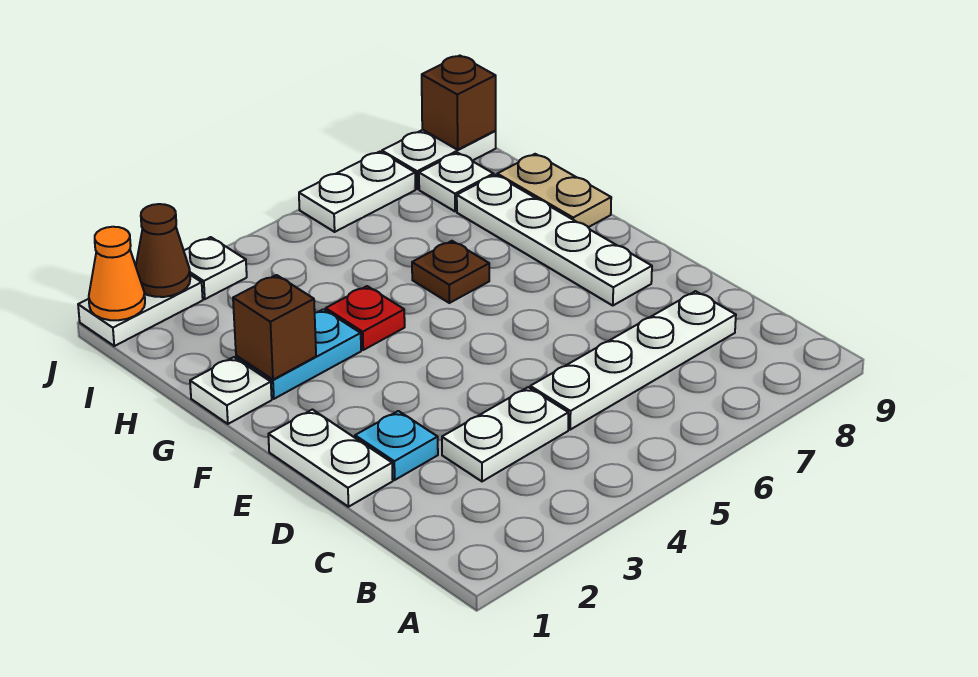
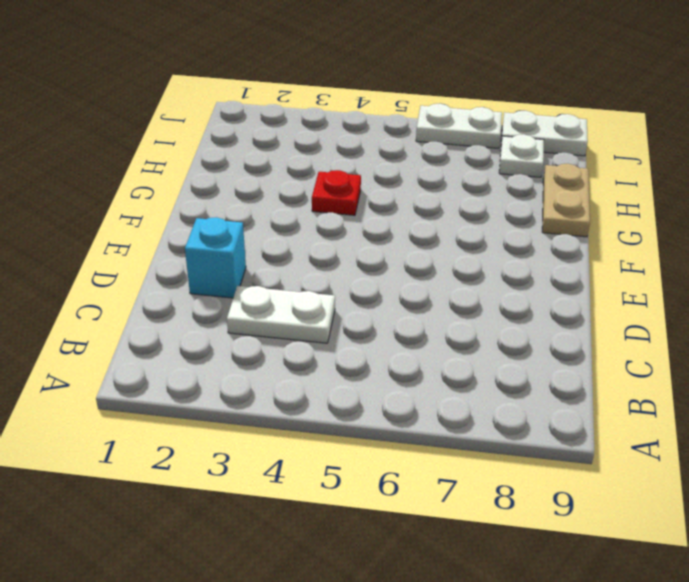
cyan brick D2 level 1 -> cyan plate D2 level 1
none -> white plate C5:C8 level 1
none -> white plate D1:E1 level 1
none -> white plate E8:H8 level 1

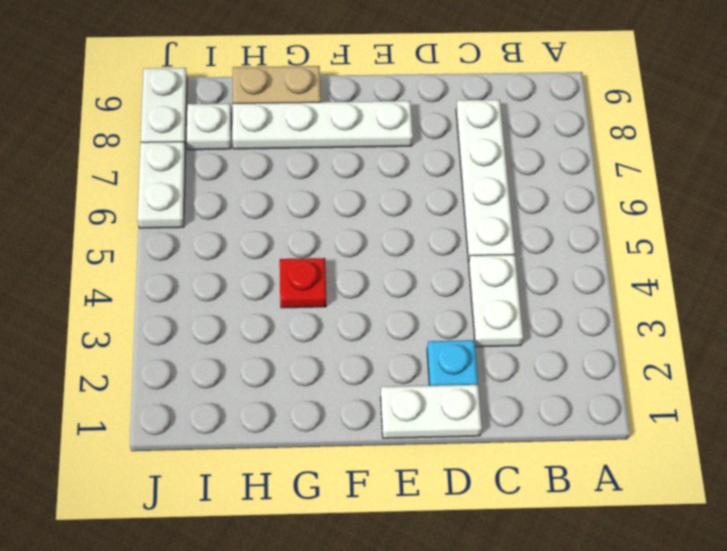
none -> white plate G1 level 1
none -> cyan plate G2:G3 level 1
none -> brown plate G6 level 1

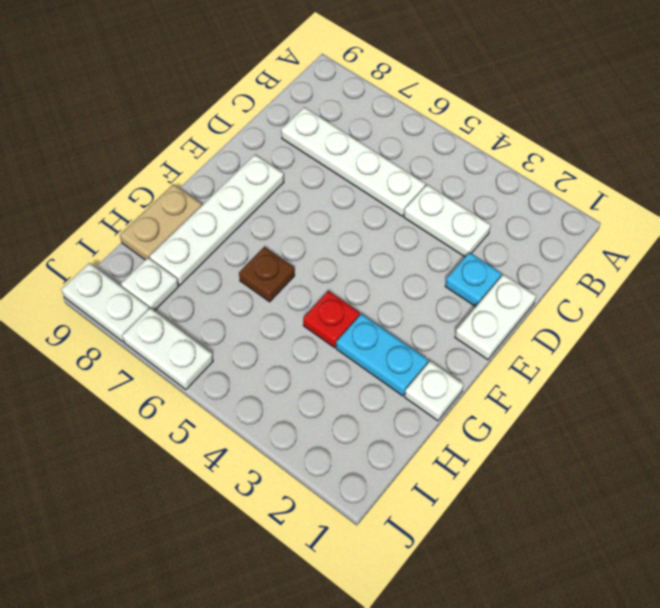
none -> white plate J1:J2 level 1
none -> white plate J3 level 1
none -> brown brick G2 level 2

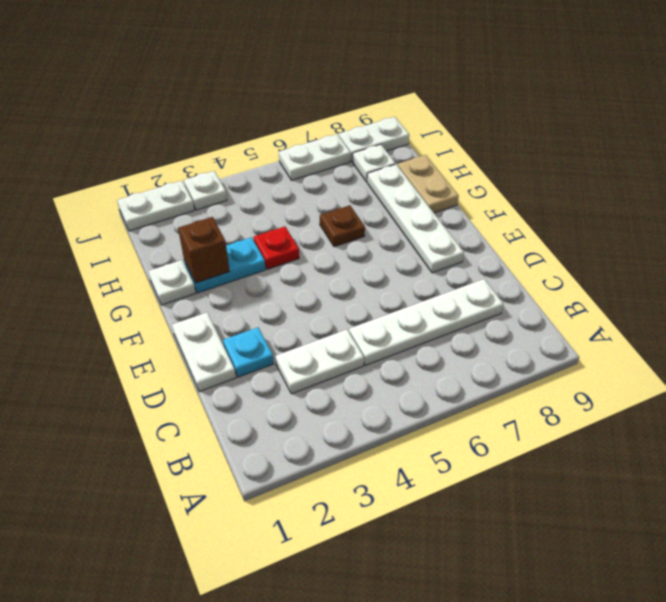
none -> orange cone J1 level 2
none -> brown cone J2 level 2
none -> brown brick J9 level 2

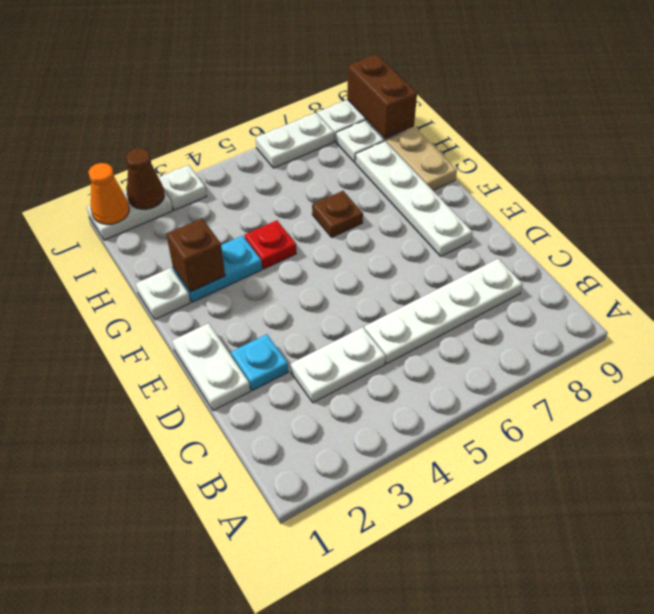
brown brick I9:J9 level 2 -> brown brick J9 level 2

